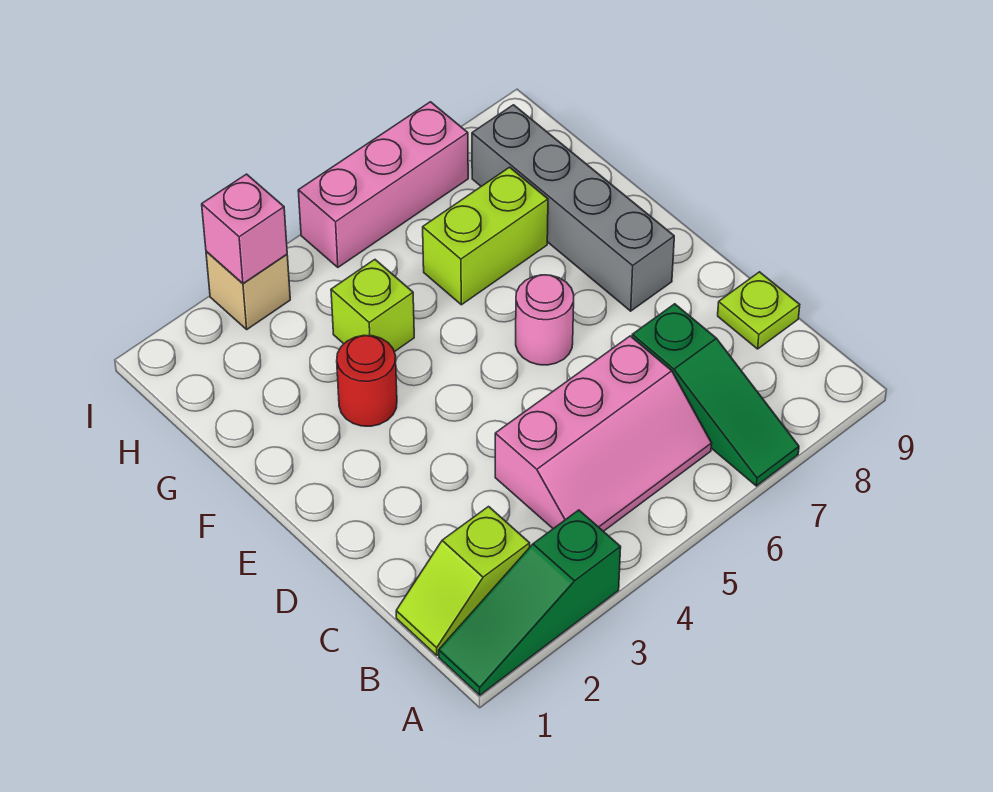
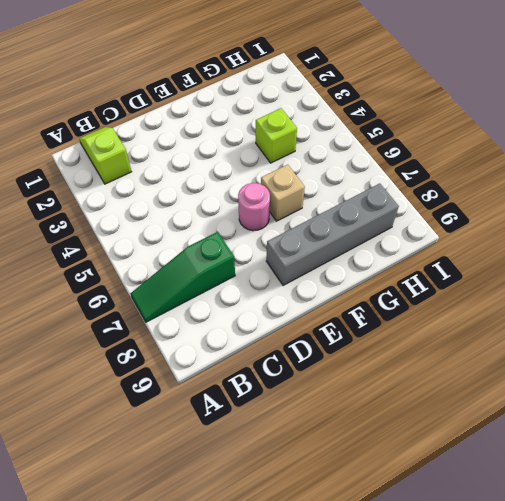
tan brick F6 level 1 -> tan brick I3 level 1
none -> green slope A1:A3 level 1 top 3
none -> pink slope B4:C6 level 1 top C
none -> lime plate C9 level 1

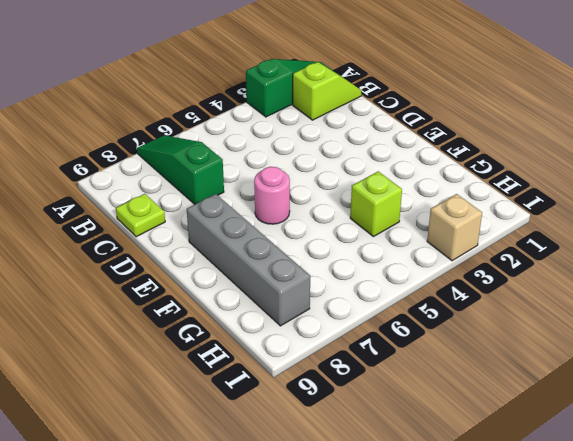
none -> pink slope B4:C6 level 1 top C
none -> red round brick F3 level 1
none -> lime brick G6:G7 level 1

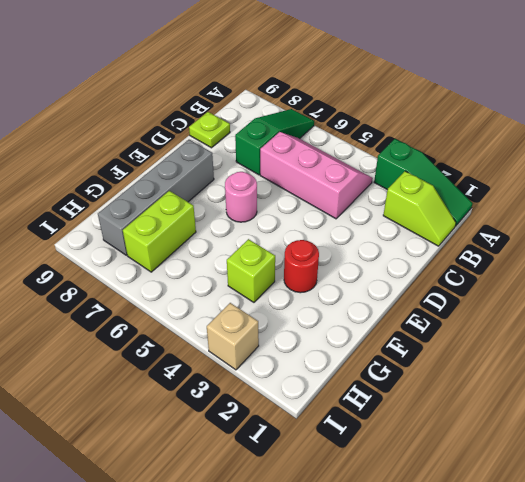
lime brick G7:H7 level 1 -> lime brick G6:G7 level 1
none -> pink brick I5:I7 level 1
none -> pink brick I3 level 2

